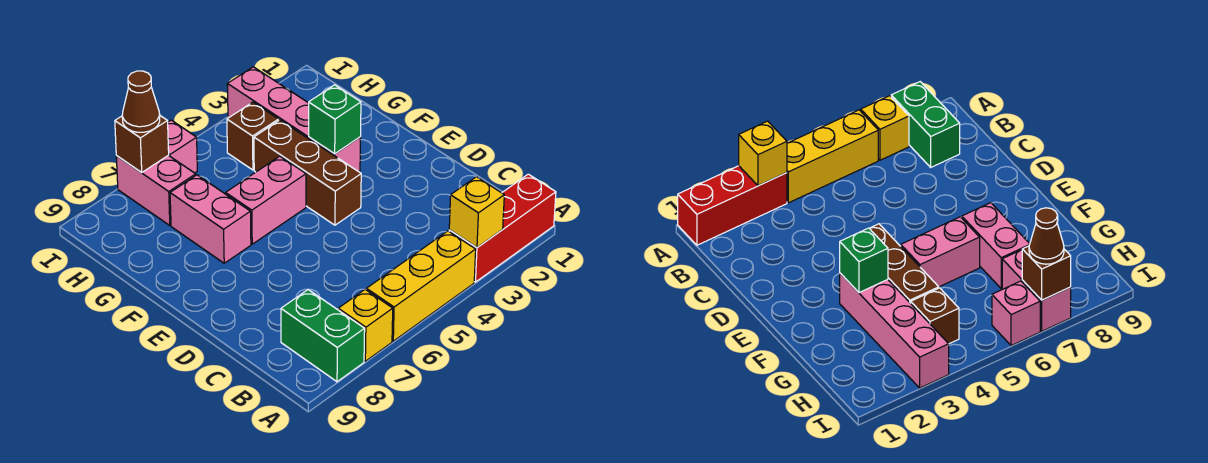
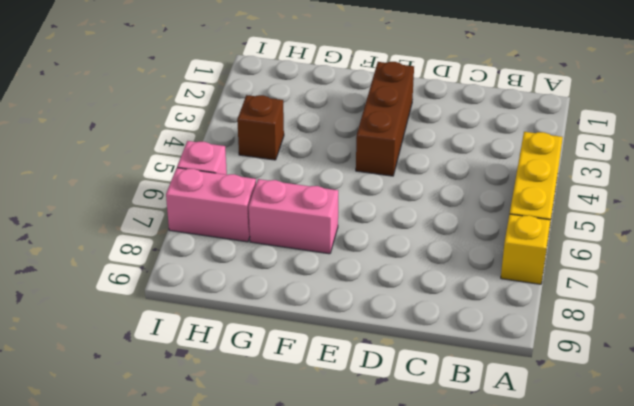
brown brick E2:E4 level 1 -> brown brick E4:G4 level 1
none -> red brick A1:A3 level 1
none -> green brick A8:B8 level 1
none -> pink brick F3:I3 level 1

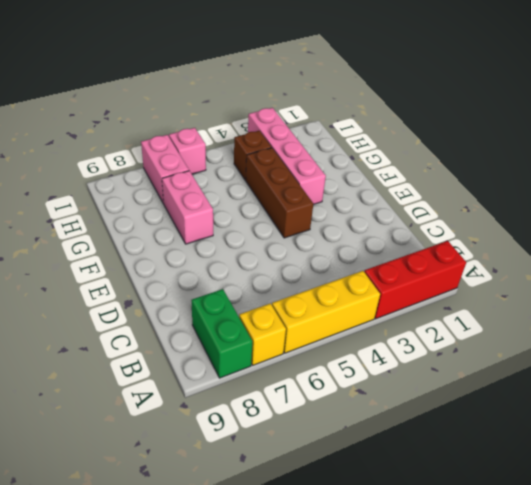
none -> pink brick F5:F6 level 1
none -> yellow brick A3 level 2
none -> green brick F3 level 2

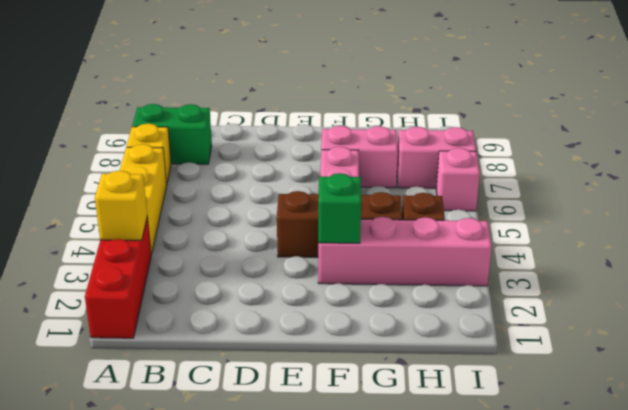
none -> brown brick I7 level 2
none -> brown cone I7 level 3

